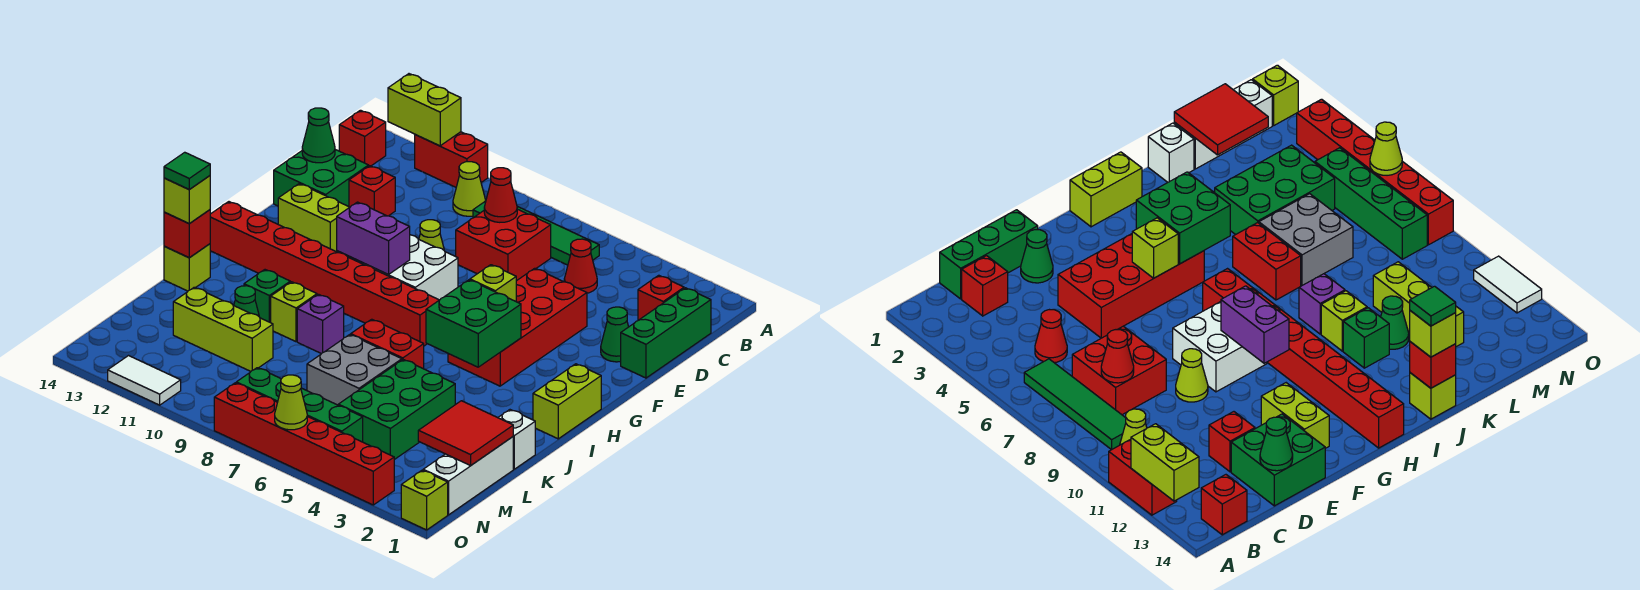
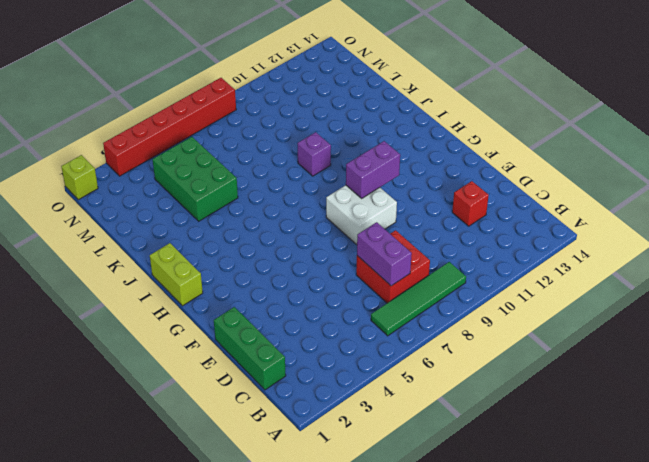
purple brick C7:D7 level 2 -> none
none -> red brick A11:A12 level 1
none -> lime cone B10 level 1
none -> red brick B14 level 1
none -> red brick C2 level 1

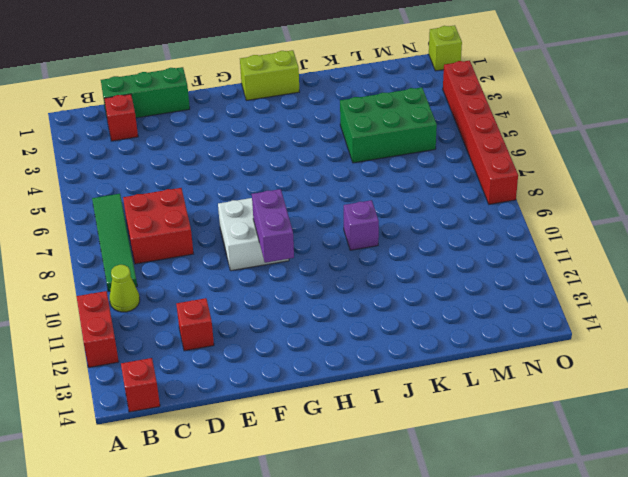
none -> red cone C5 level 1
none -> green brick D13:E14 level 1
none -> green cone E2 level 1
none -> red brick E4:H5 level 1

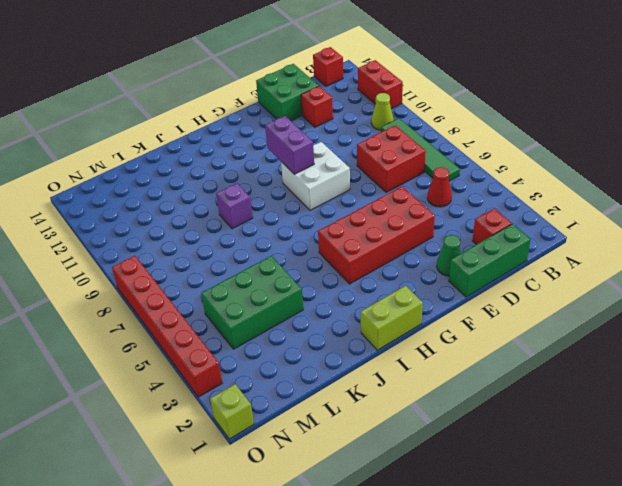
none -> lime cone E9 level 1
none -> lime brick F12:F13 level 1
none -> red brick H7:H14 level 1
none -> red brick J6:J7 level 1

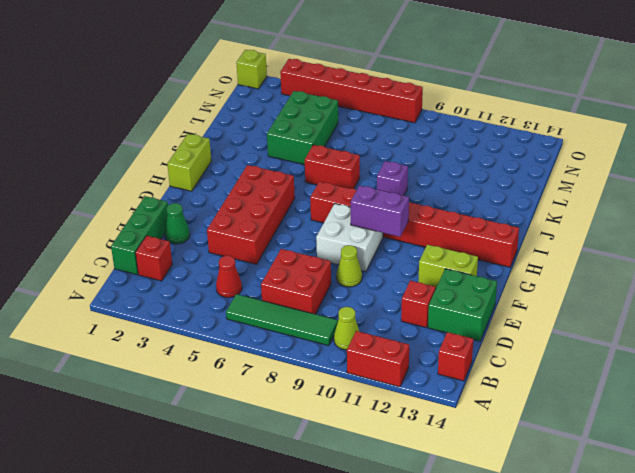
none -> lime brick J10 level 1
none -> green brick J11 level 1
none -> lime brick J14 level 1
none -> white brick K1 level 1

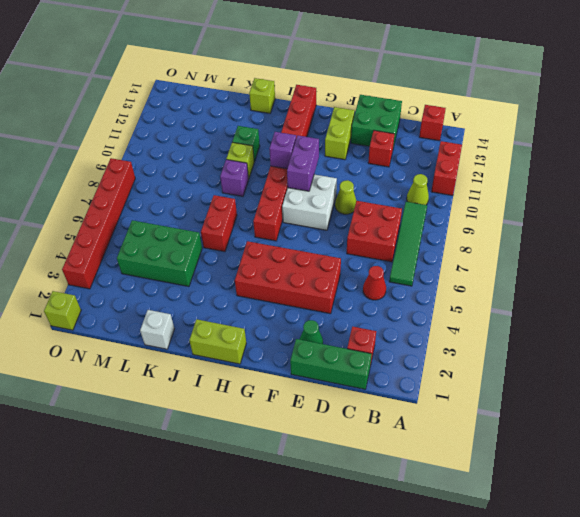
purple brick H10 level 2 -> none
none -> grey brick K6:L7 level 1
none -> green cone K11 level 1
none -> white brick L1:N1 level 1
none -> lime brick L10:L12 level 1

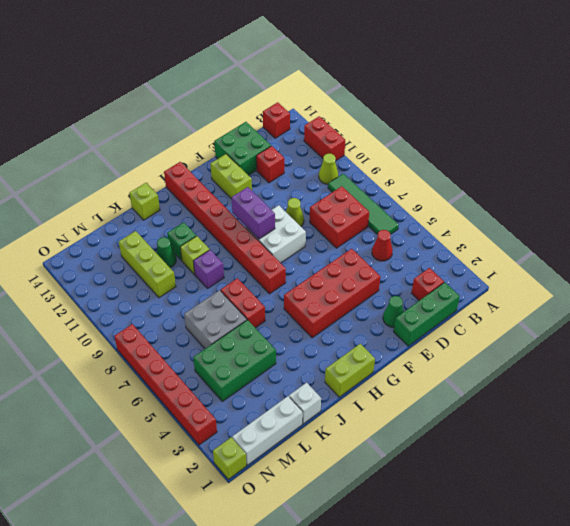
none -> green brick N5:N8 level 1
none -> white tile O11:O12 level 1
none -> lime brick A12:A13 level 2
none -> red cone C8 level 2

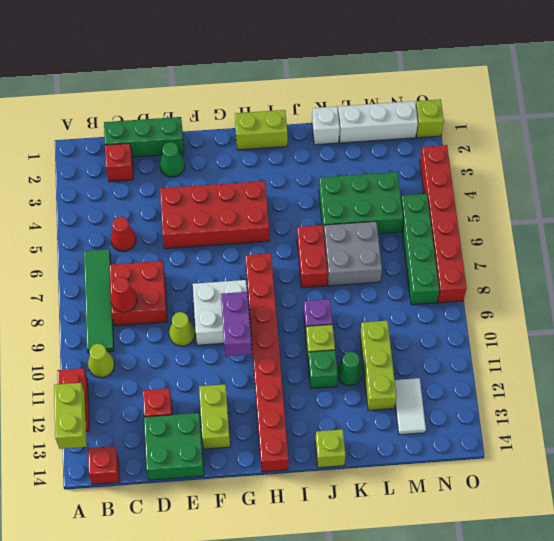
white tile M12:M13 level 1 -> white tile O11:O12 level 1
none -> green cone D14 level 2
none -> lime brick G5 level 2
none -> green brick H4:I5 level 2
none -> red brick J14 level 2

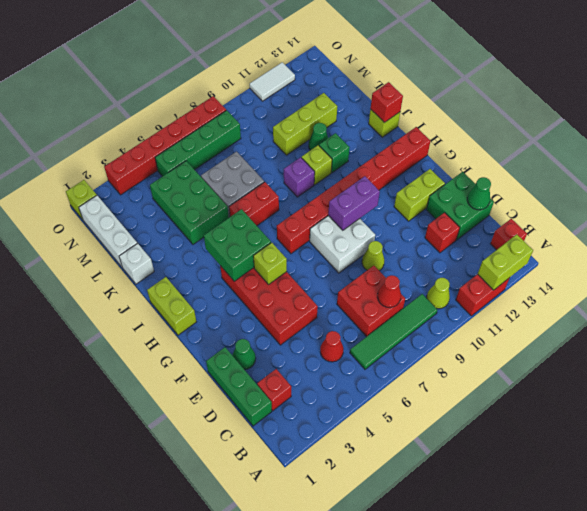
none -> red tile L1:M2 level 2
none -> lime cone O6 level 2
none -> lime brick J14 level 3
none -> green tile J14 level 4

